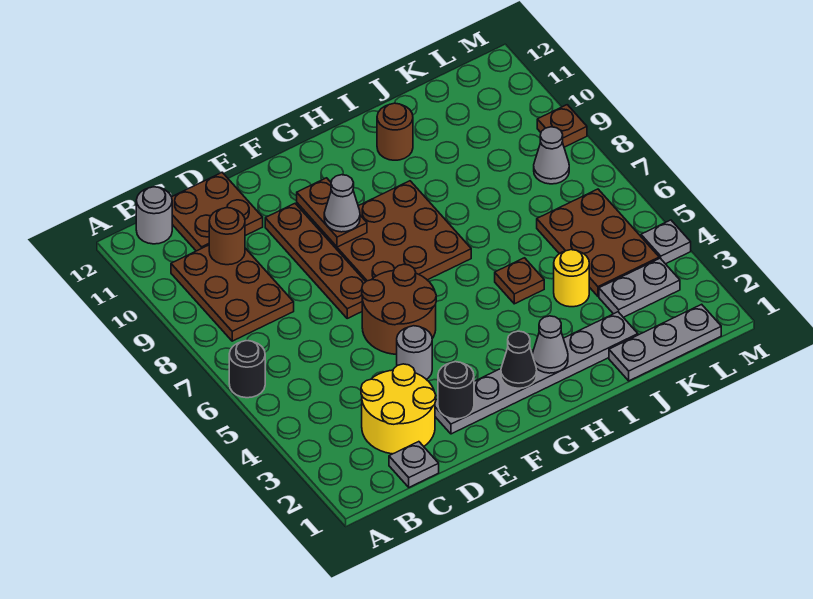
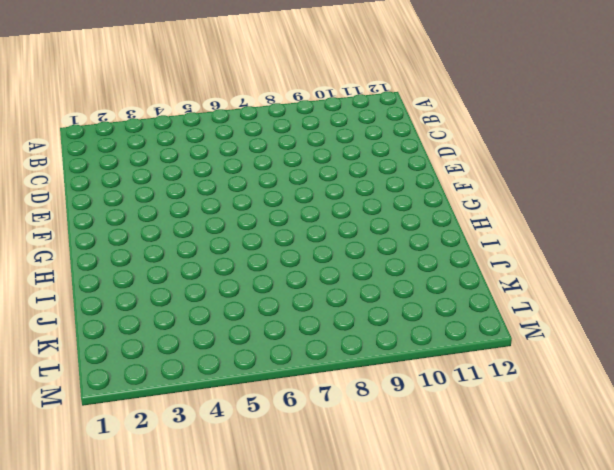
none -> black round brick A6 level 1
none -> brown plate B8:C10 level 1
none -> grey round brick B12 level 1

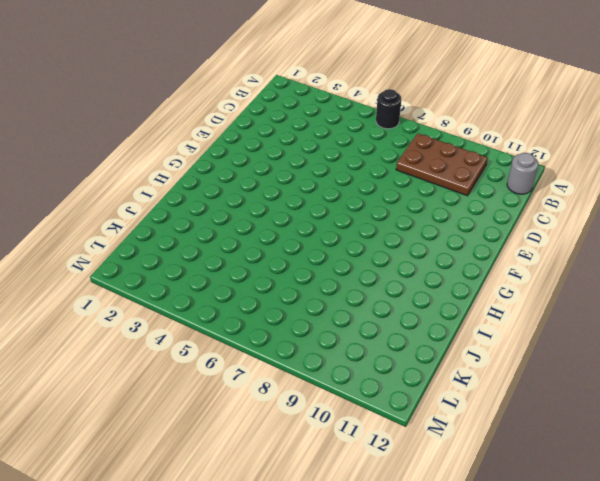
none -> grey plate C1 level 1
none -> yellow round brick C2:D3 level 1
none -> brown plate C11:D12 level 1

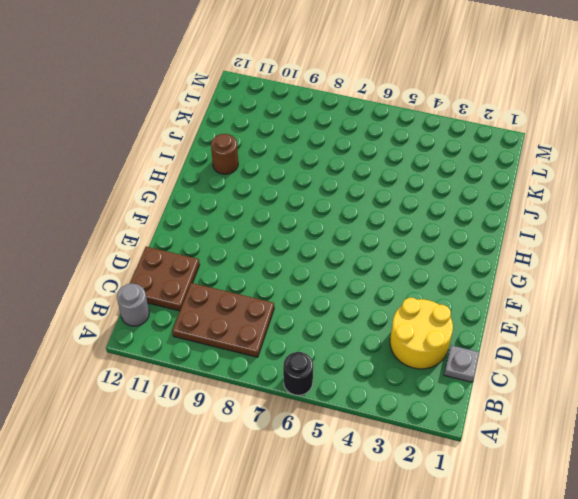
none -> grey plate E2:J2 level 1
none -> grey round brick E4 level 1
none -> brown round brick E5:F6 level 1

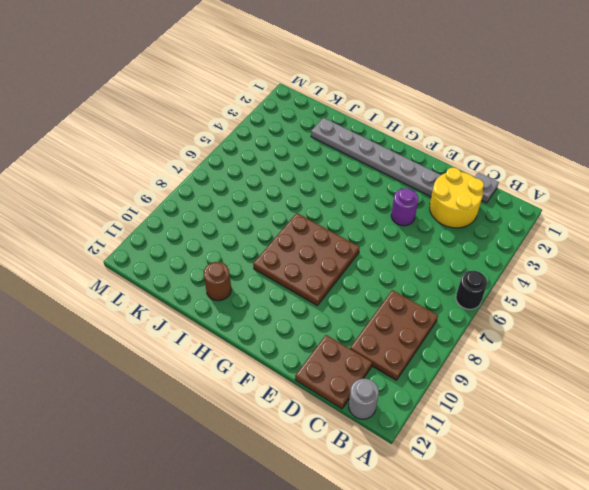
purple round brick E4 level 1 -> grey round brick E4 level 1
none -> brown round brick E5:F6 level 1
none -> brown plate E7:E10 level 1
none -> brown plate I5 level 1

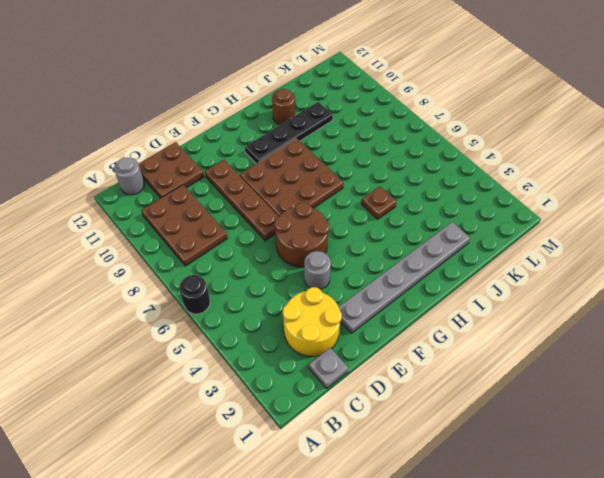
black plate G10:J10 level 1 -> none
none -> grey plate J1:L1 level 1
none -> yellow round brick J4 level 1
none -> grey plate K3:L3 level 1

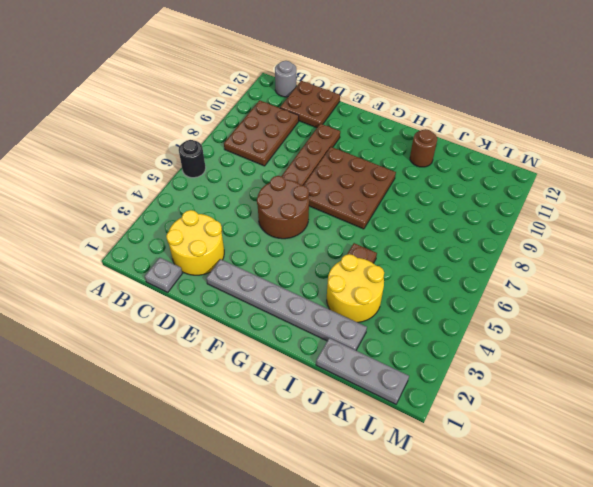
yellow round brick I3:J4 level 1 -> yellow round brick J4 level 1
none -> grey round brick E4 level 1
none -> grey plate K3:L3 level 1
none -> brown plate K4:L6 level 1

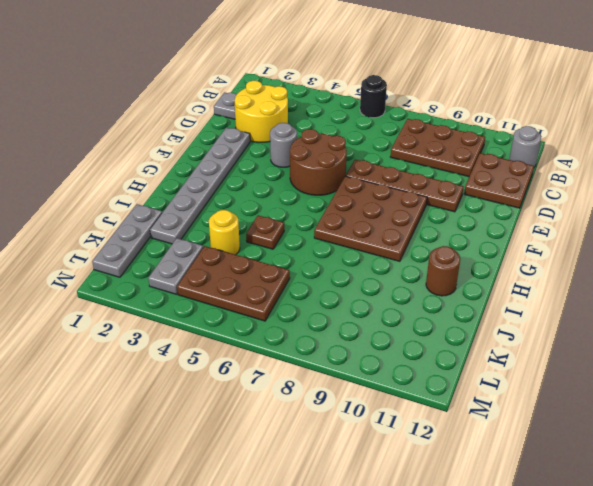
none -> grey cone L8 level 1
none -> grey plate M4 level 1
none -> brown plate M9 level 1

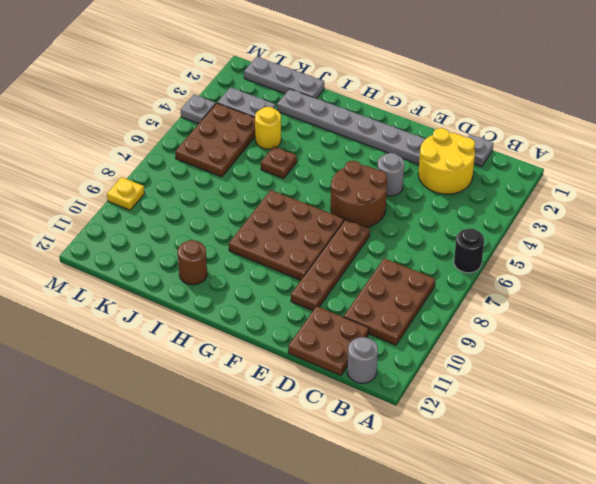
yellow plate M9 level 1 -> brown plate M9 level 1
none -> grey cone L8 level 1
none -> brown round brick C10 level 2
none -> black round brick E2 level 2

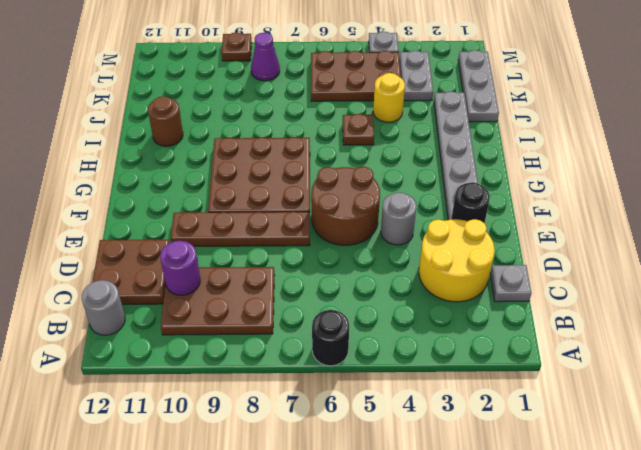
purple round brick C10 level 2 -> brown round brick C10 level 2
purple cone L8 level 1 -> grey cone L8 level 1
none -> brown plate F9:F10 level 2
none -> black cone G2 level 2
none -> grey cone H2 level 2

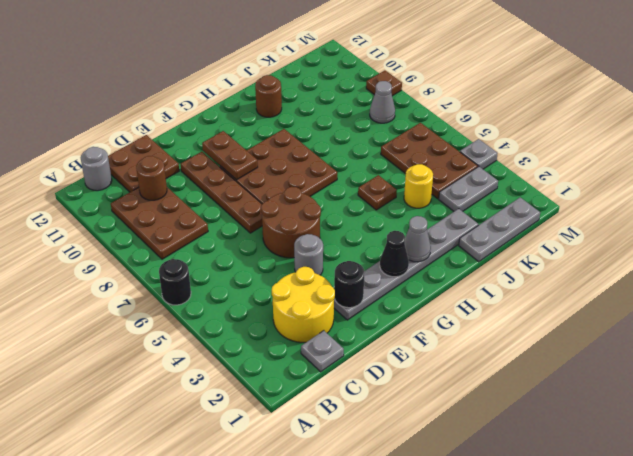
none -> grey cone F9 level 3

